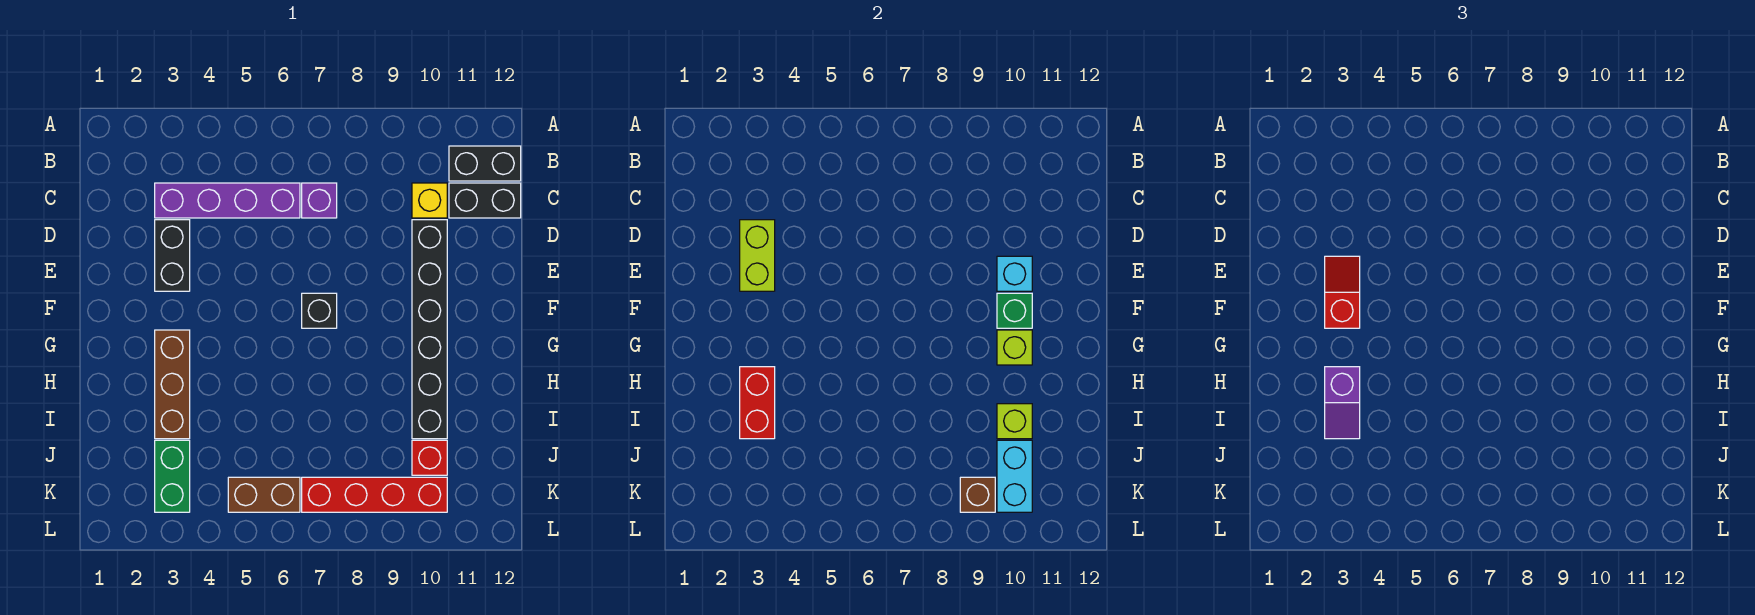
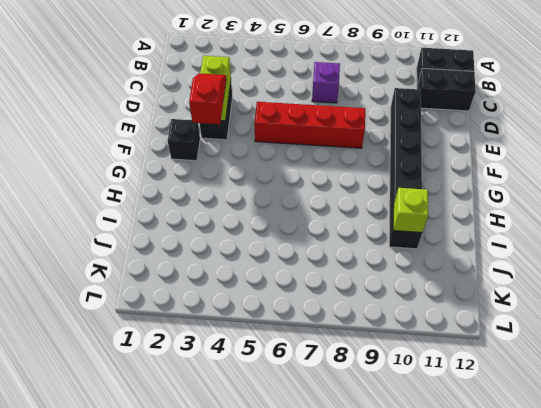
red brick E5:E8 level 1 -> red brick K7:K10 level 1
black brick F2 level 1 -> black brick F7 level 1
none -> purple brick C3:C6 level 1
none -> yellow brick C10 level 1
none -> brown brick G3:I3 level 1

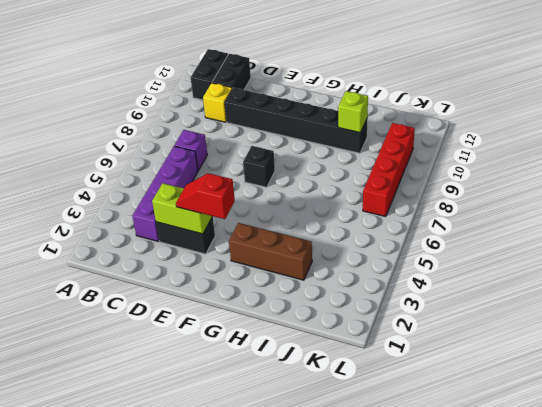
none -> green brick J3:K3 level 1
none -> red brick J10 level 1
none -> brown brick K5:K6 level 1

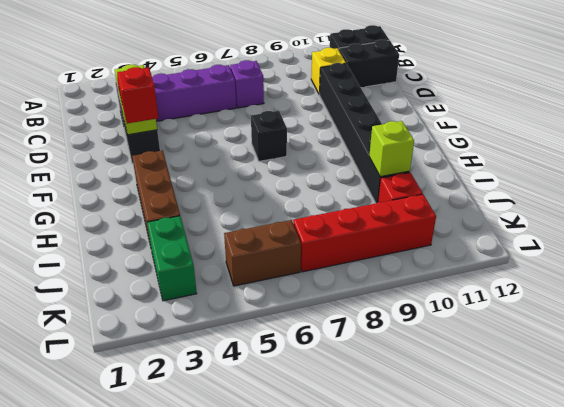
none -> cyan brick E10 level 2
none -> green brick F10 level 2
none -> lime brick G10 level 2

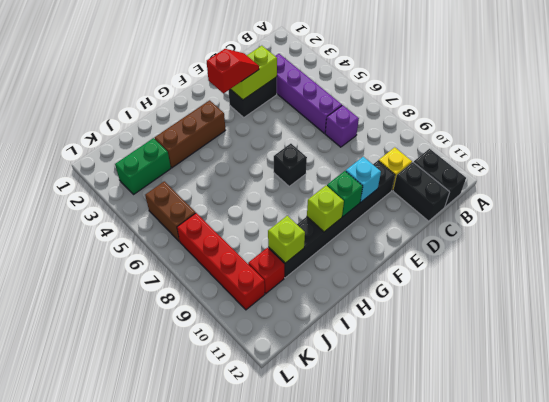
none -> red brick H3:I3 level 2
none -> cyan brick J10:K10 level 2
none -> brown brick K9 level 2

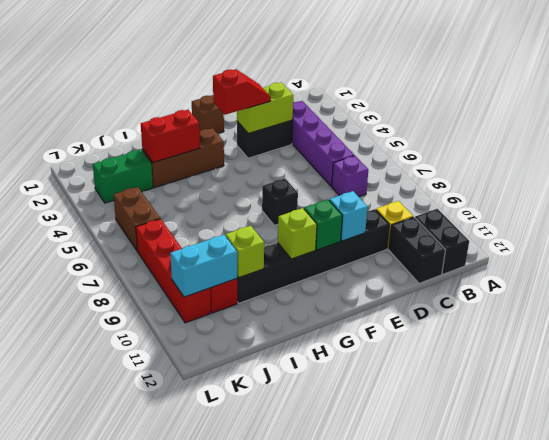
brown brick F1 level 1 -> brown brick K9 level 2
none -> purple slope H3:I3 level 3 top H

